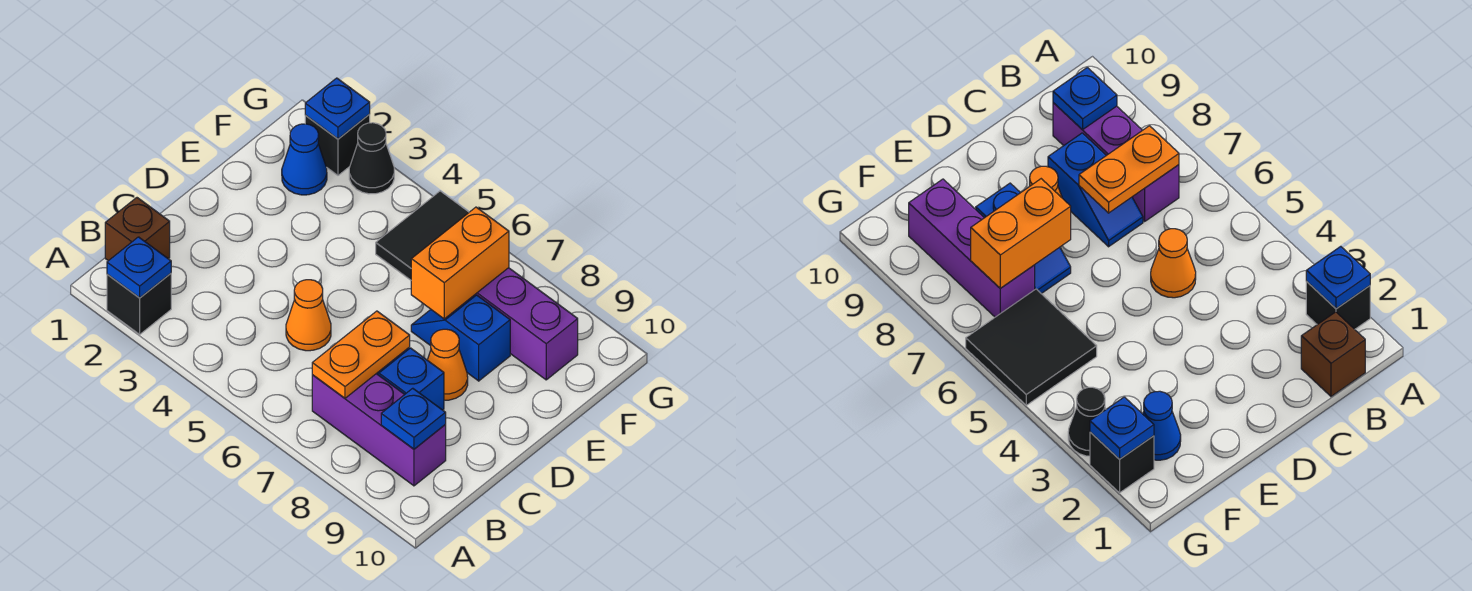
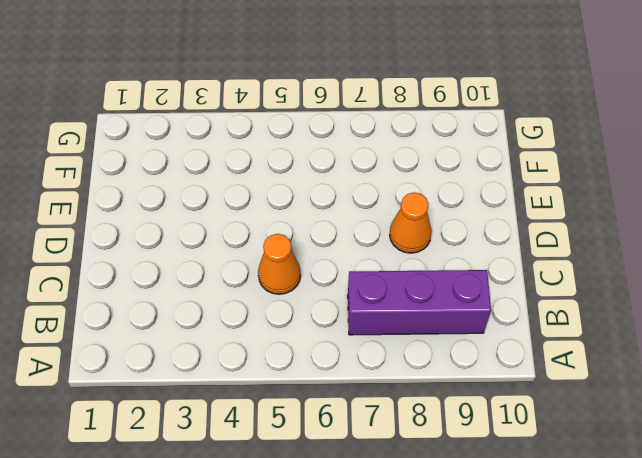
none -> black brick A2 level 1
none -> brown brick B1 level 1
none -> blue slope C7:C8 level 1 top 8

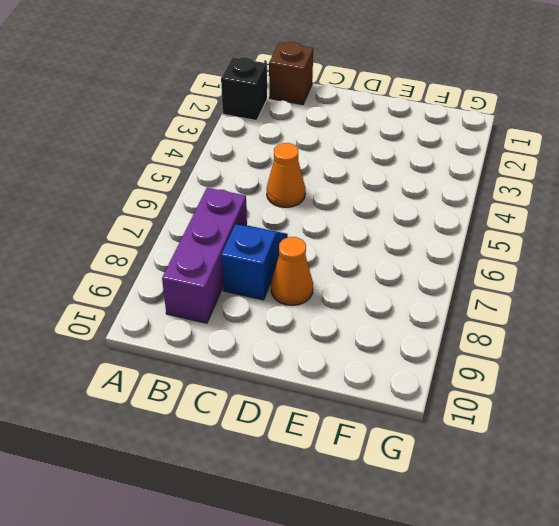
none -> blue slope E7:E8 level 1 top 8
none -> blue cone F2 level 1
none -> black tile F5:G6 level 1

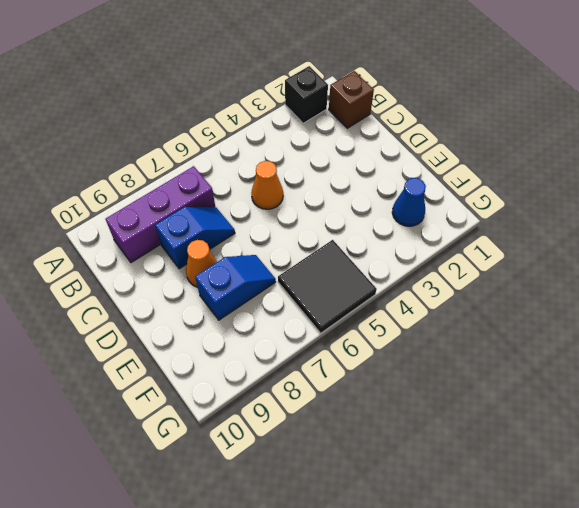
none -> purple brick F7:F9 level 1
none -> black brick G2 level 1
none -> black cone G3 level 1

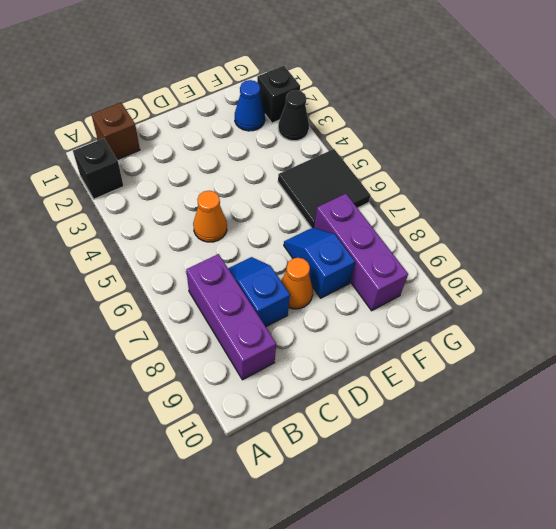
none -> blue plate A2 level 2
none -> orange plate B7:C7 level 2
none -> blue plate B9 level 2

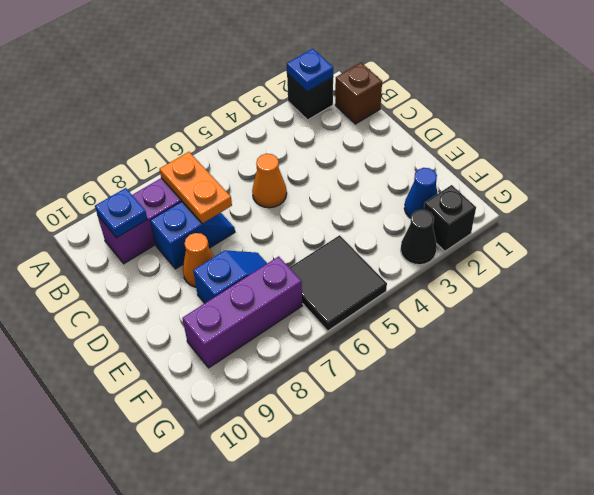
none -> orange brick E7:F7 level 2
none -> blue plate G2 level 2

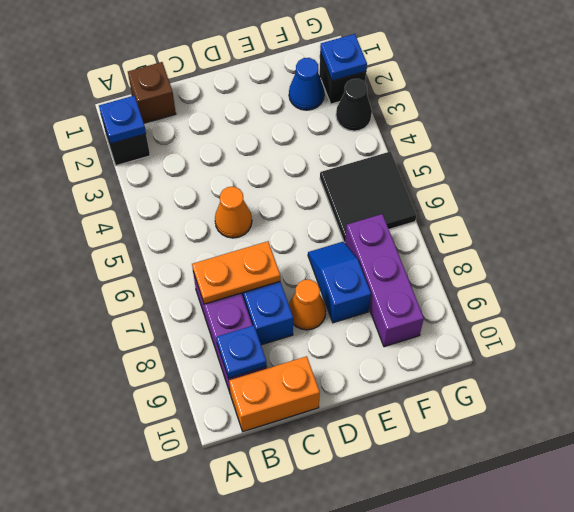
orange brick B10:C10 level 1 -> orange brick E7:F7 level 2

